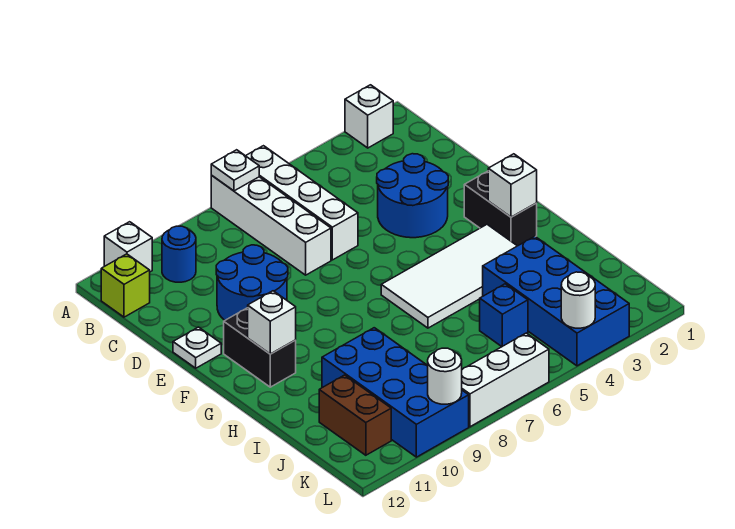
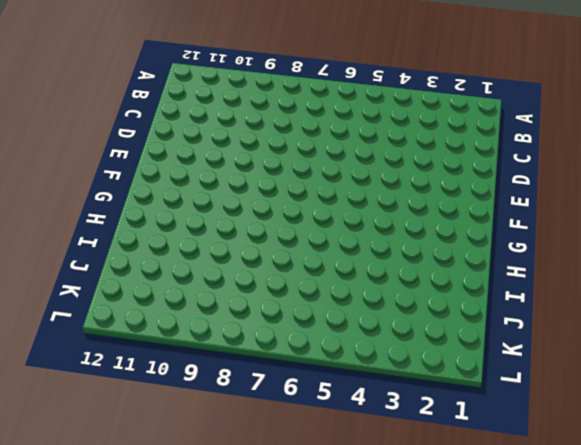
none -> white brick A2 level 1
none -> white brick A6:D6 level 1
none -> white brick A7:D7 level 1

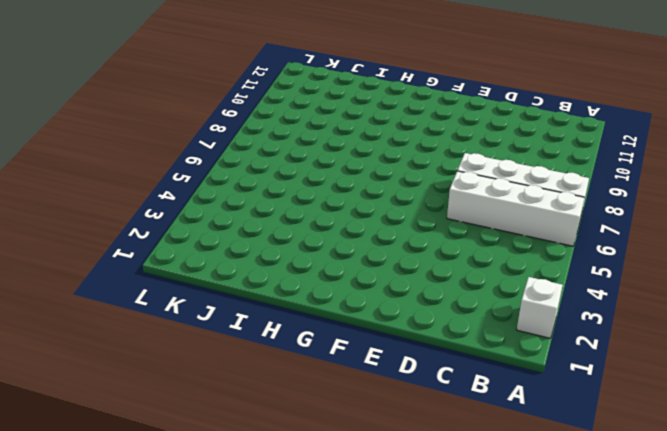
none -> white brick A11 level 1
none -> blue round brick B10 level 1
none -> lime brick B12 level 1

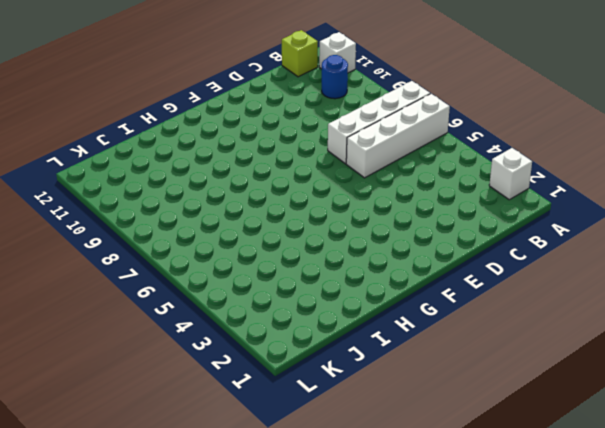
none -> blue round brick D3:E4 level 1
none -> blue round brick D9:E10 level 1
none -> white plate E12 level 1

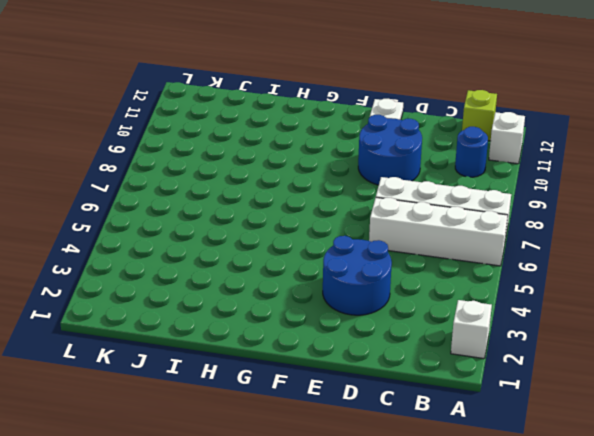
none -> black brick F2:G2 level 1
none -> black brick F11:G11 level 1
none -> white tile G3:H6 level 1

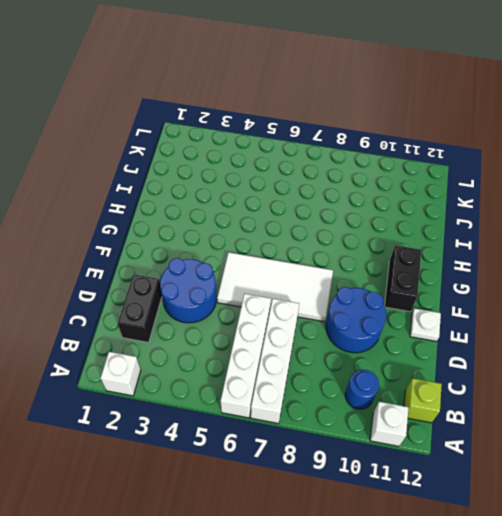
black brick C2:D2 level 1 -> black brick F2:G2 level 1
white tile E5:F8 level 1 -> white tile G3:H6 level 1
none -> blue brick I3:L4 level 1
none -> blue brick I9:L10 level 1
none -> blue brick J5 level 1

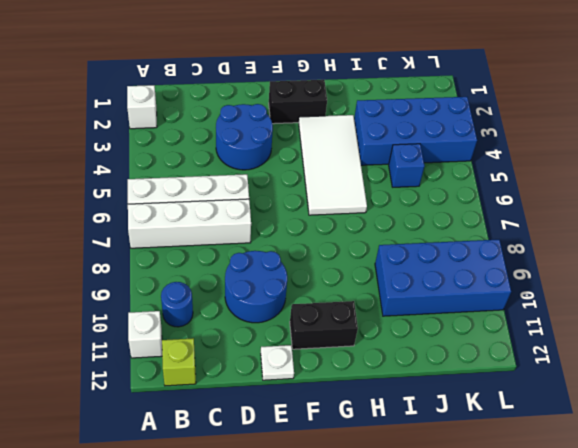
none -> brown brick J11:K11 level 1
none -> white brick L6:L8 level 1
none -> white plate A7 level 2

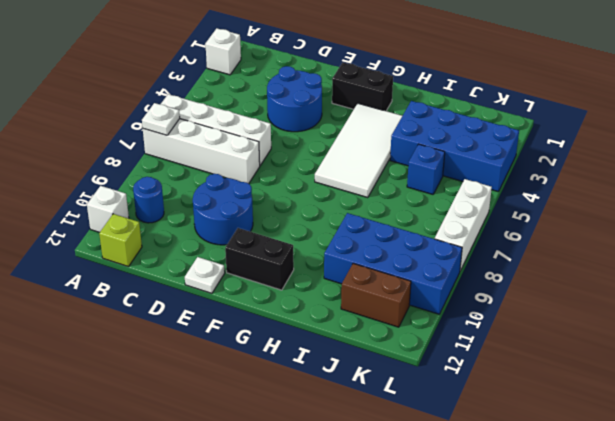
none -> white brick G2 level 2
none -> white brick G11 level 2
none -> white round brick L4 level 2

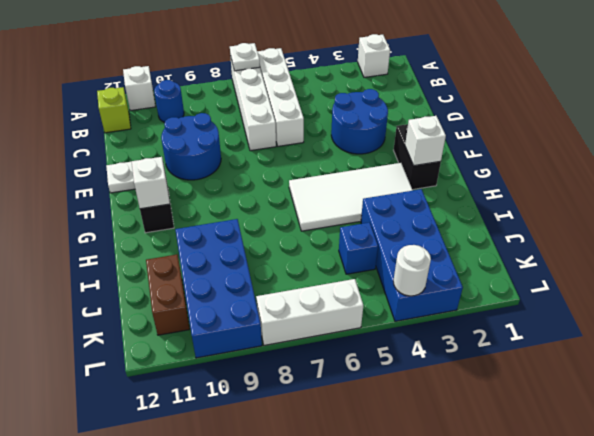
none -> white round brick L9 level 2

